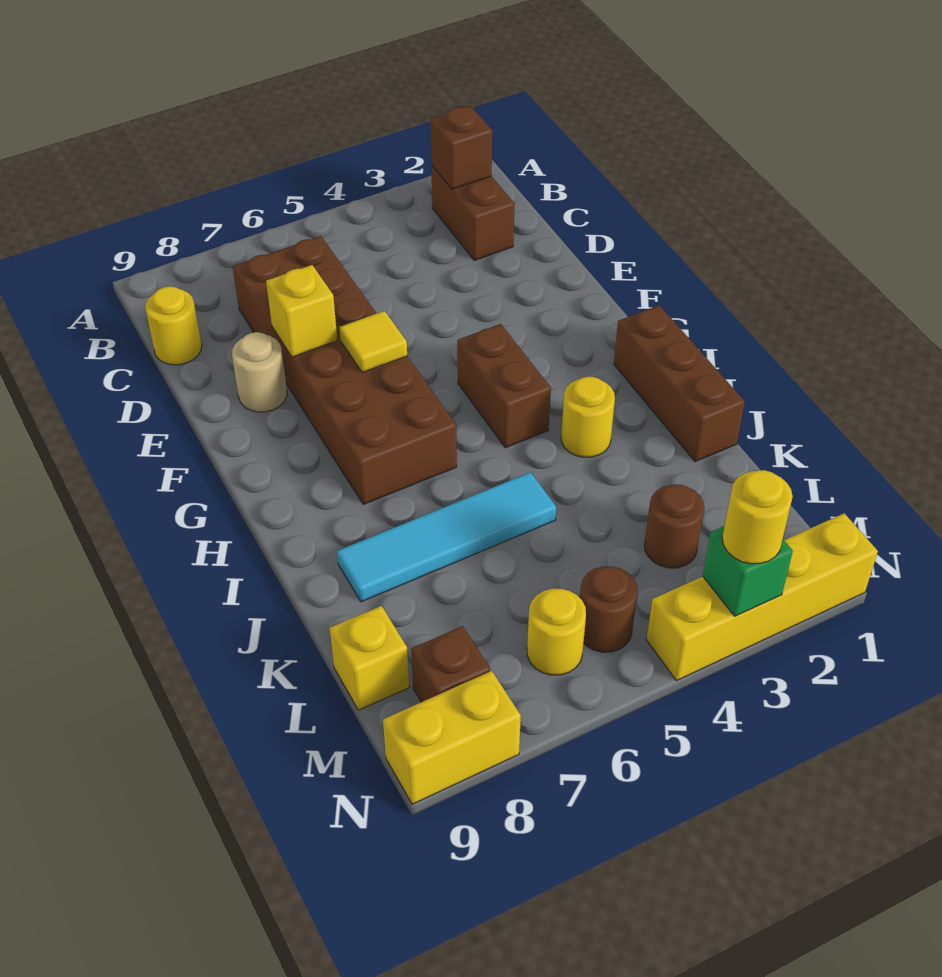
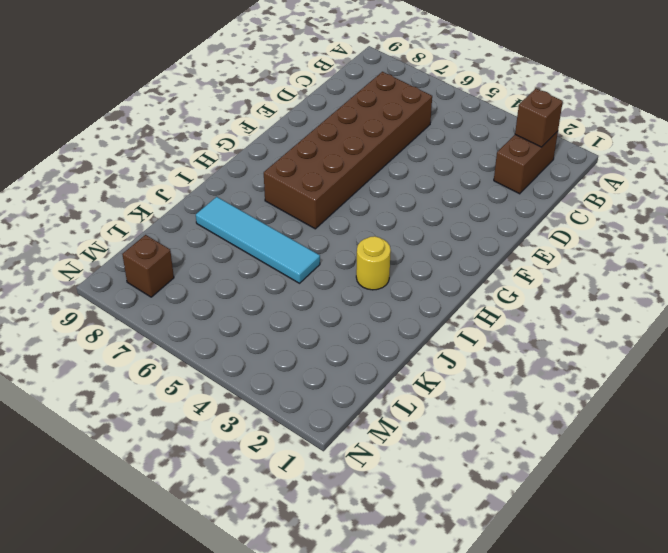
none -> yellow round brick C9 level 1
none -> tan round brick E8 level 1
none -> brown brick G4:H4 level 1

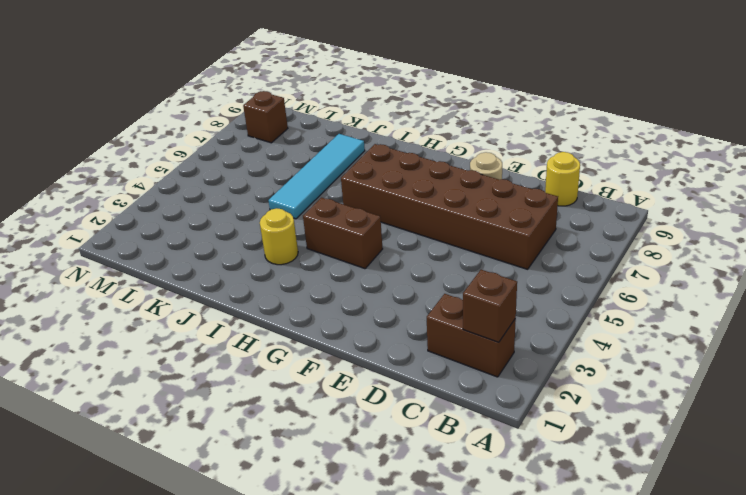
none -> brown brick H1:J1 level 1
none -> brown round brick L3 level 1
none -> yellow brick L9 level 1

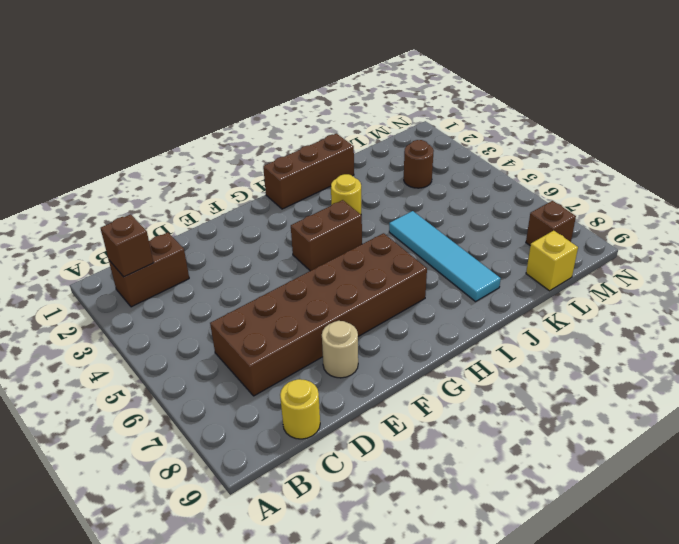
none -> brown round brick M5 level 1
none -> yellow round brick M6 level 1
none -> yellow brick N1:N4 level 1

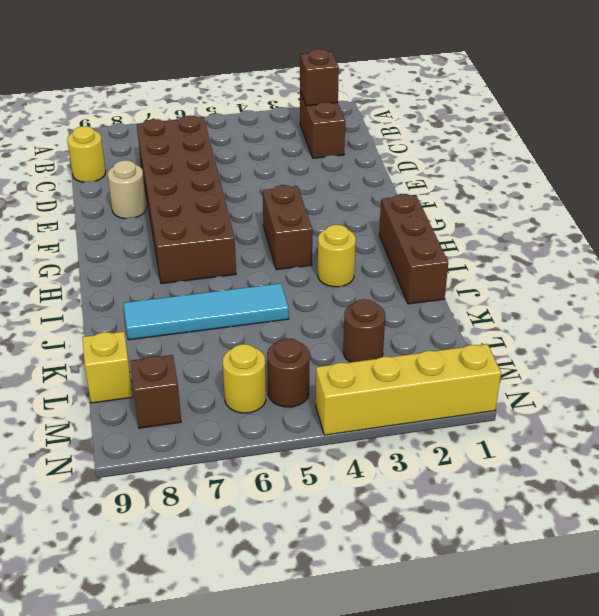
none -> yellow brick N8:N9 level 1
none -> yellow brick E7 level 2
none -> yellow tile F6 level 2

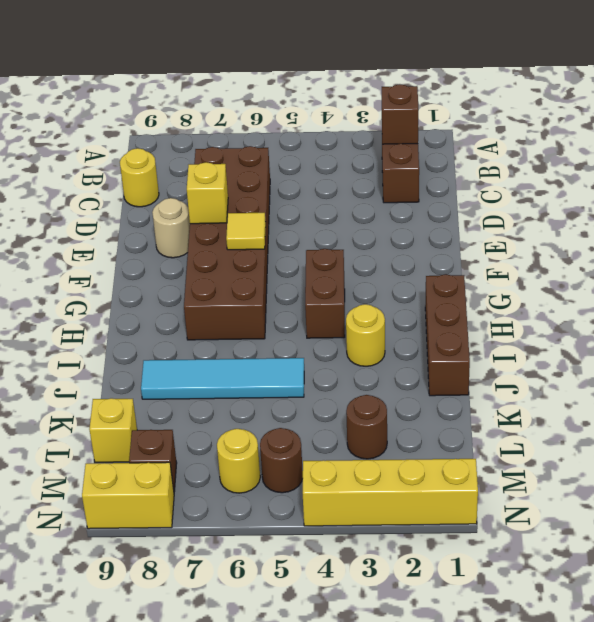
none -> green brick N3 level 2
none -> yellow round brick N3 level 3

